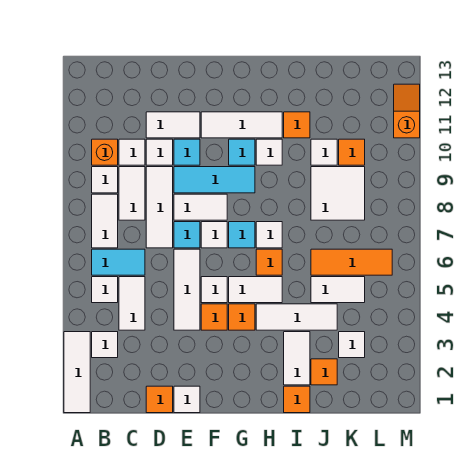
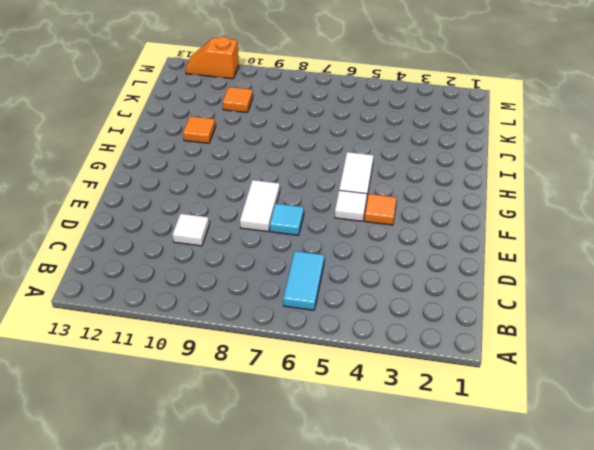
none -> white tile A1:A3 level 1
none -> white tile B3 level 1
none -> white tile B5 level 1
none -> white tile B7:B8 level 1

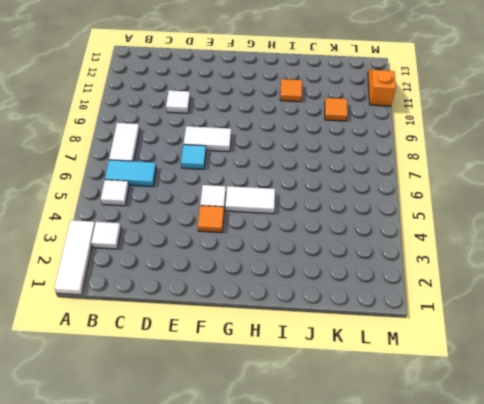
none -> white tile B9 level 1
none -> orange brick B10 level 1
none -> white tile C4:C5 level 1
none -> white tile C8:C9 level 1

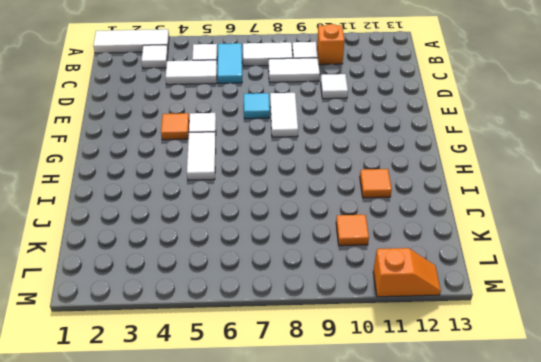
none -> white tile C10 level 1
none -> orange tile D1 level 1
none -> white tile D7:D9 level 1
none -> white tile D11:E11 level 1

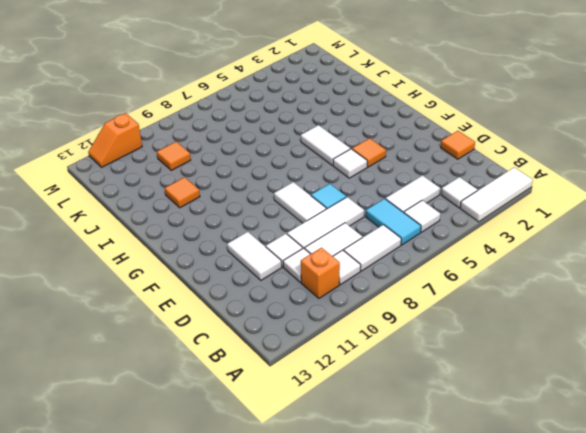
none -> white tile E1 level 1
none -> white tile E4:E6 level 1
none -> cyan tile E9:G9 level 1
none -> cyan tile E10 level 1

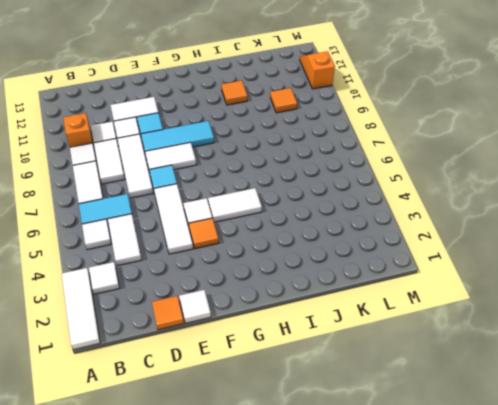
none -> white tile F7 level 1
none -> white tile F11:H11 level 1
none -> orange tile G4 level 1
none -> cyan tile G7 level 1

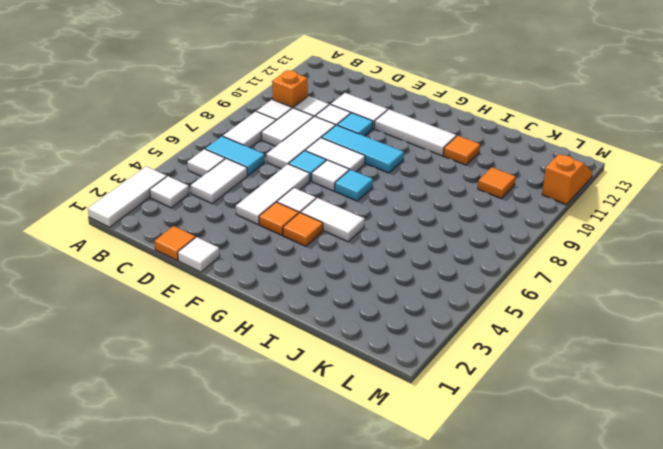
none -> cyan tile G10 level 1
none -> white tile H4:J4 level 1
none -> orange tile H6 level 1
none -> white tile H7 level 1

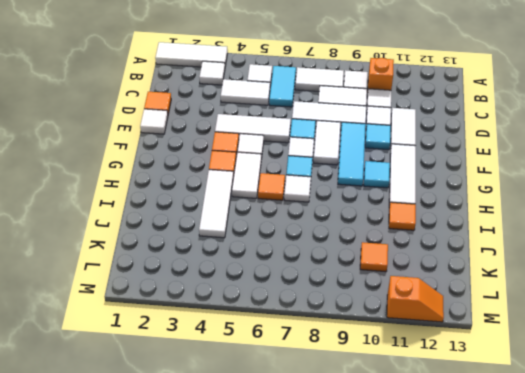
none -> white tile H10 level 1
none -> orange tile I1 level 1
none -> white tile I2:I3 level 1
none -> orange tile J2 level 1

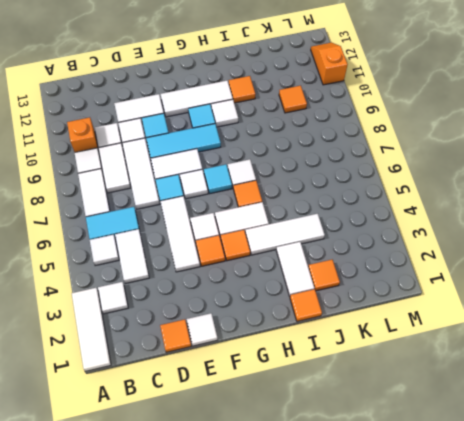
none -> white tile J5:K5 level 1
none -> orange tile J6:L6 level 1
none -> white tile J8:K9 level 1
none -> white tile J10 level 1

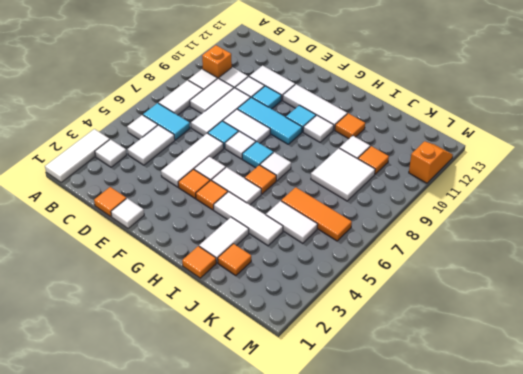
none -> white tile K3 level 1

